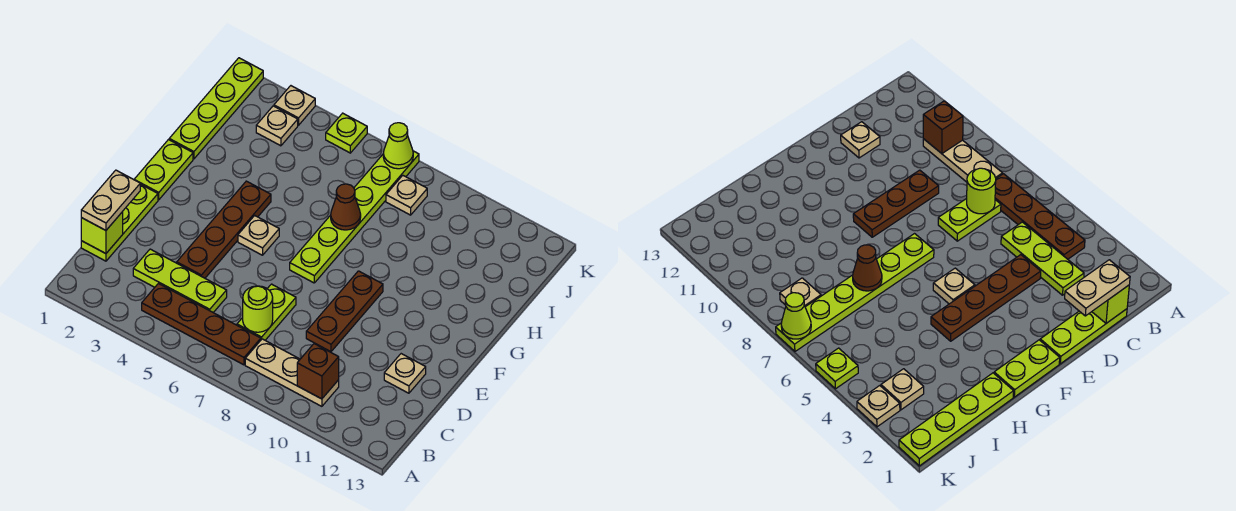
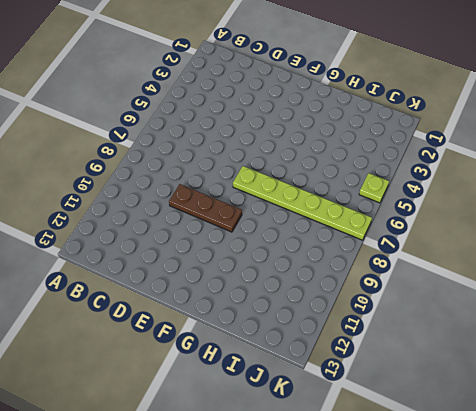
none -> brown plate B4:B7 level 1
none -> tan plate B8:B10 level 1
none -> lime plate C1:E1 level 1

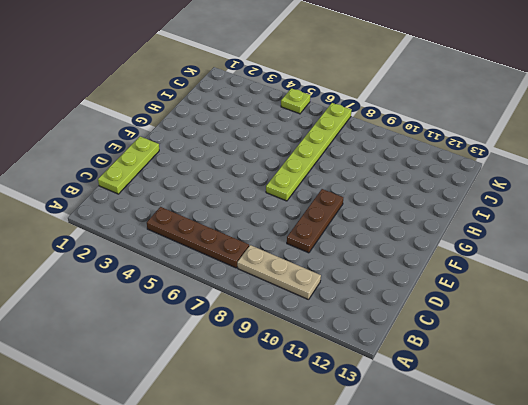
none -> lime plate C3:C5 level 1
none -> lime plate C7:D7 level 1
none -> brown plate D4:G4 level 1

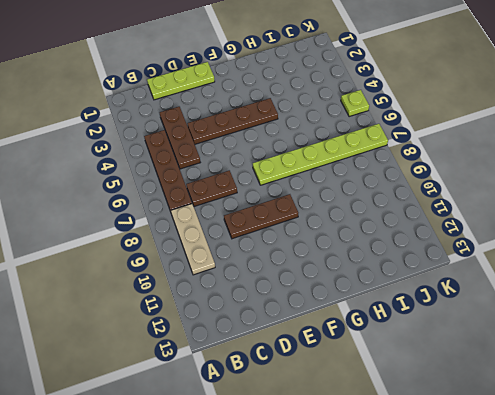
brown plate C3:C5 level 1 -> lime plate C3:C5 level 1
brown plate C7:D7 level 1 -> lime plate C7:D7 level 1
none -> tan plate D12 level 1
none -> lime plate F1:G1 level 1
none -> tan plate F5 level 1

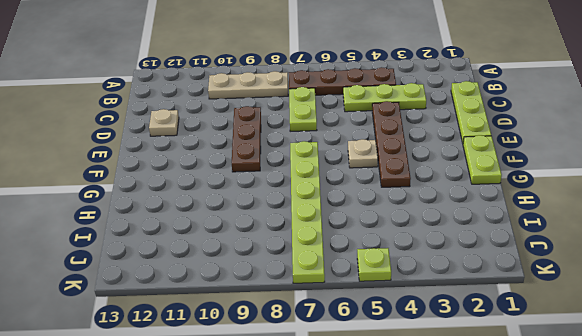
none -> lime plate H1:K1 level 1
none -> tan plate J3 level 1
none -> tan plate J8 level 1

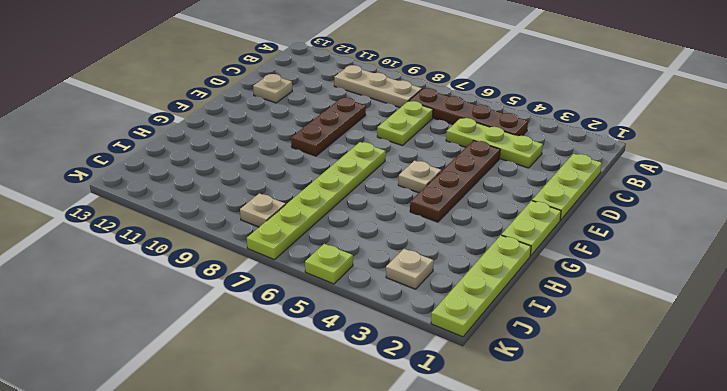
none -> tan plate K3 level 1
none -> brown brick B10 level 2
none -> lime brick C1 level 2

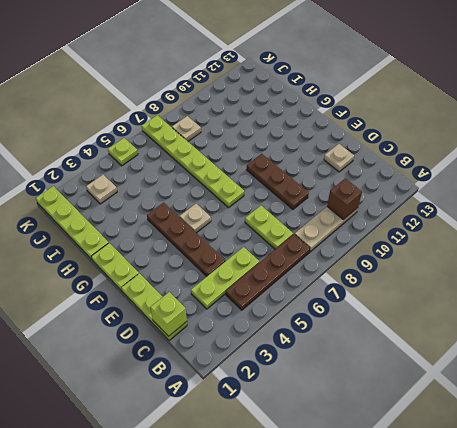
none -> tan plate K3 level 1
none -> lime round brick C7 level 2
none -> brown cone H7 level 2

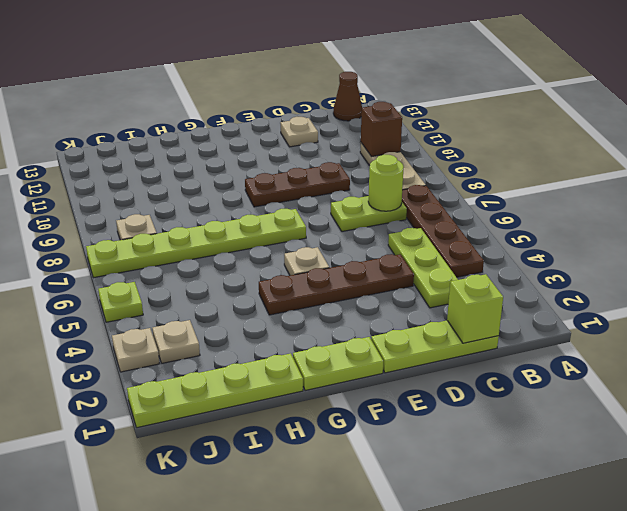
brown cone B13 level 1 -> brown cone H7 level 2
none -> lime cone K7 level 2
none -> tan plate C1:D1 level 3

